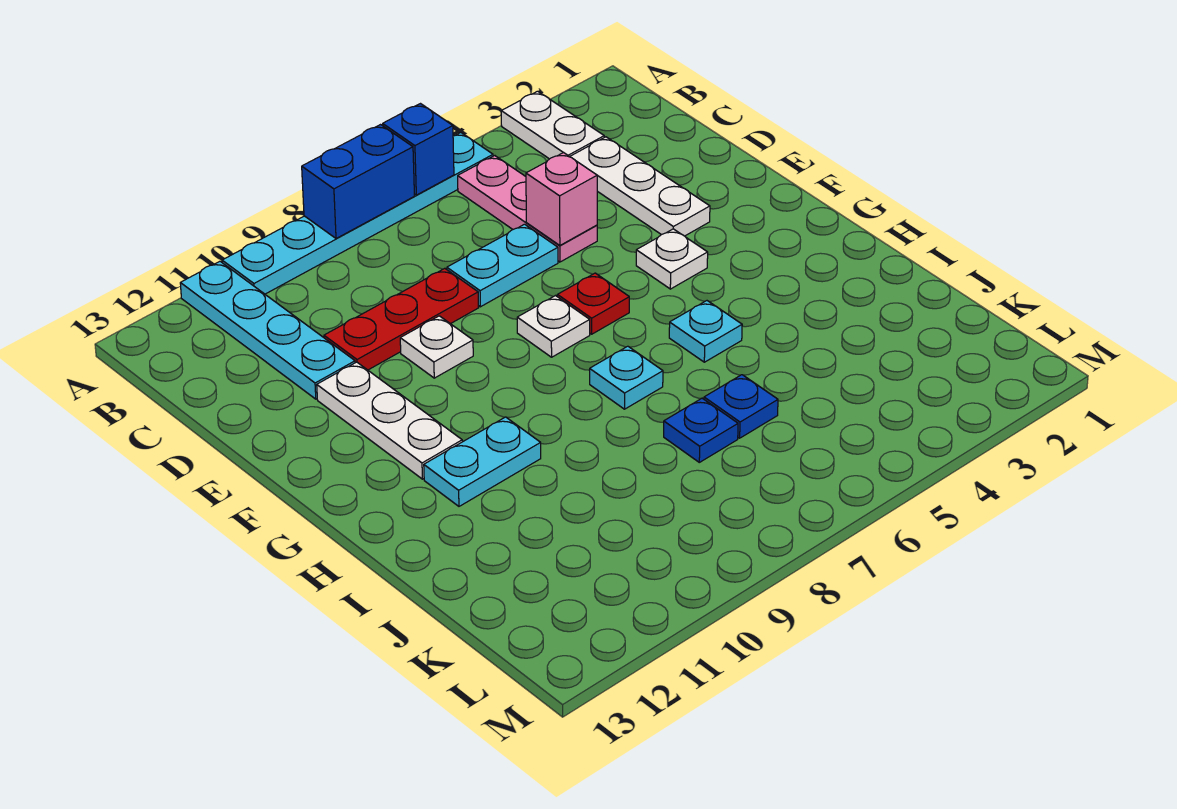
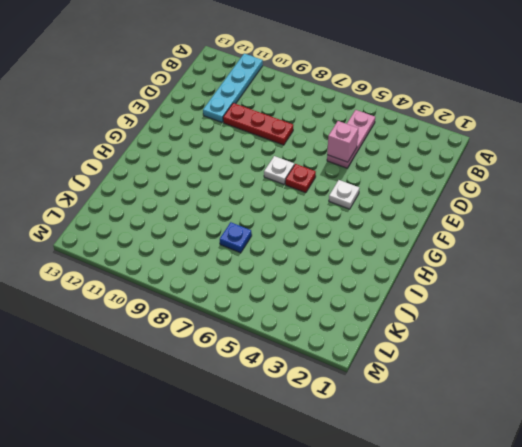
none -> white plate A3:B3 level 1
none -> cyan plate A5:A10 level 1
none -> white plate C3:E3 level 1

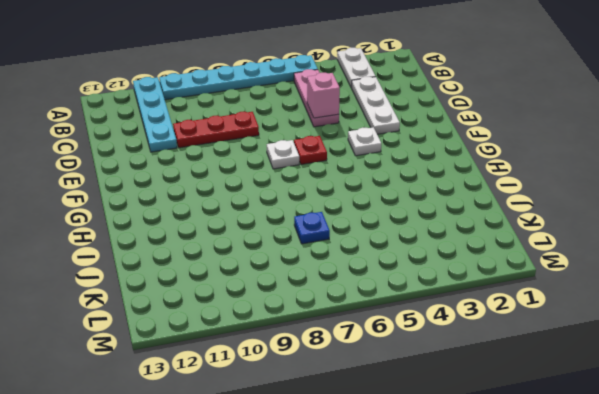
none -> cyan plate D6:D7 level 1
none -> white plate E9 level 1
none -> white plate E11:G11 level 1

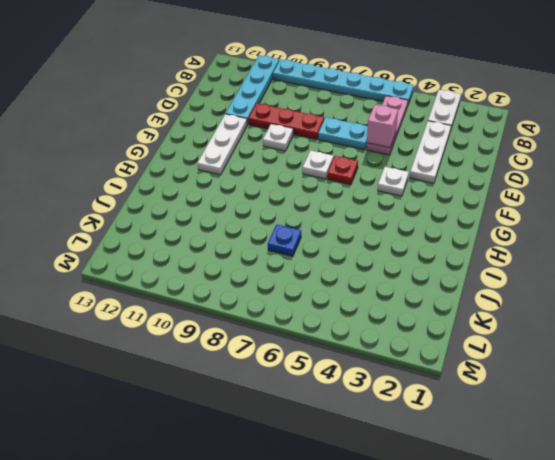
none -> cyan plate H5 level 1
none -> cyan plate H7 level 1
none -> cyan plate H10:H11 level 1

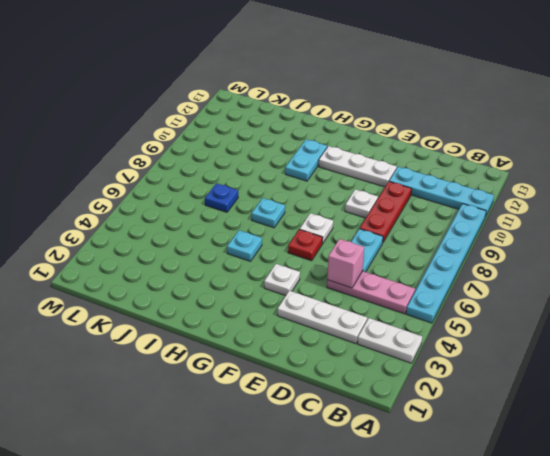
none -> blue plate J6 level 1
none -> blue brick A6 level 2
none -> blue brick A7:A8 level 2

